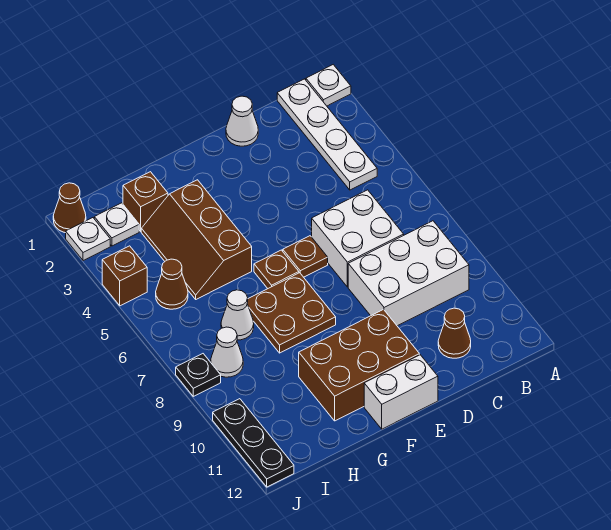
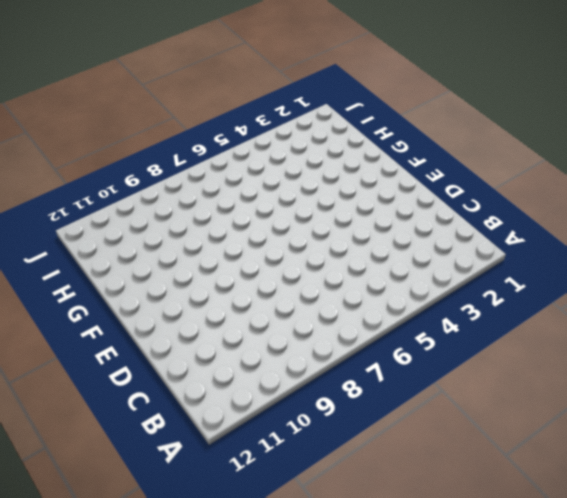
none -> white plate A1 level 1
none -> white plate B1:B4 level 1
none -> white brick B8:D9 level 1

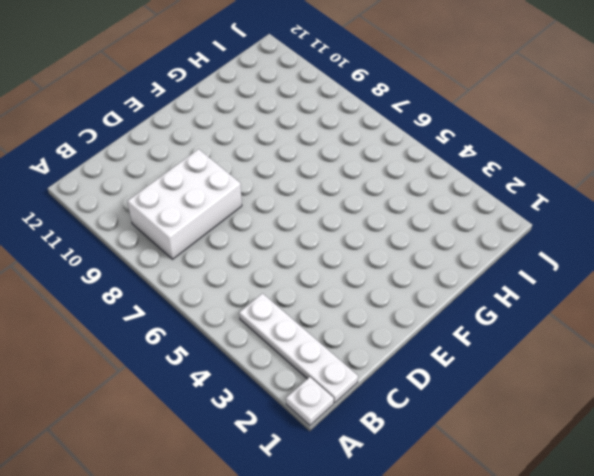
none -> white brick C6:D7 level 1
none -> brown cone C11 level 1
none -> white cone D1 level 1

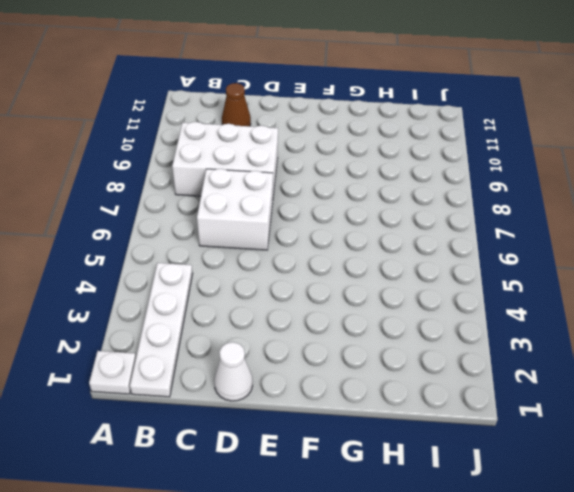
none -> brown plate E6 level 1
none -> brown brick E10:G11 level 1
none -> white brick E12:F12 level 1

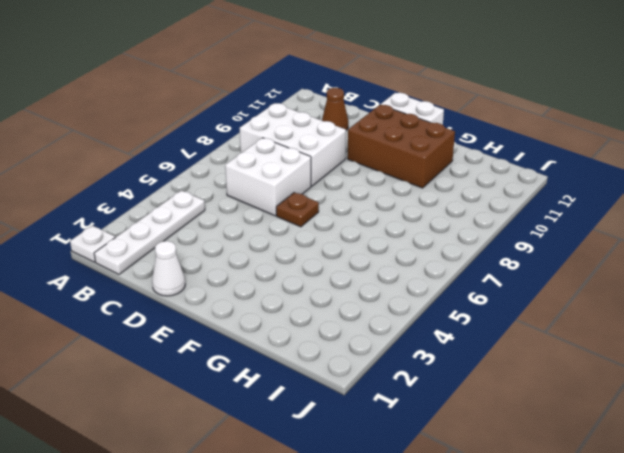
none -> brown plate F6 level 1
none -> brown plate F7:G8 level 1
none -> brown slope G3:H5 level 1 top G

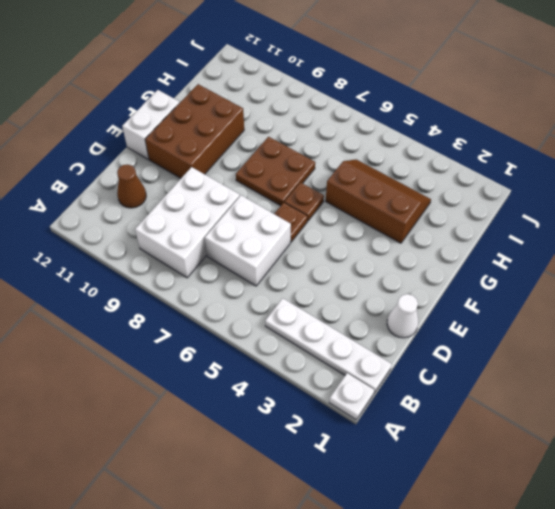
none -> brown brick H2 level 1
none -> white cone H7 level 1
none -> white plate I2 level 1

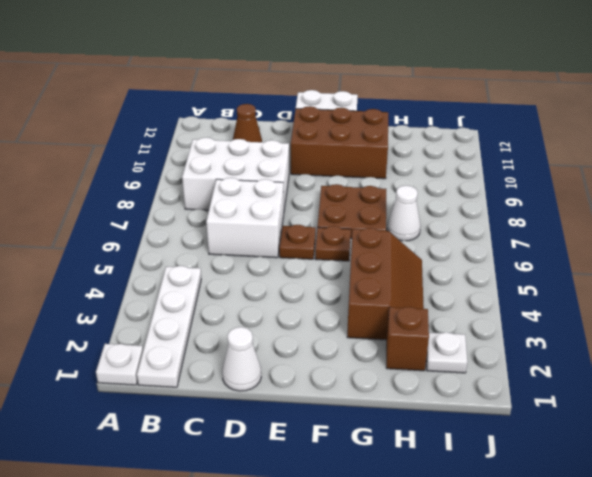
none -> brown cone I5 level 1
none -> white cone I8 level 1
none -> brown cone J1 level 1

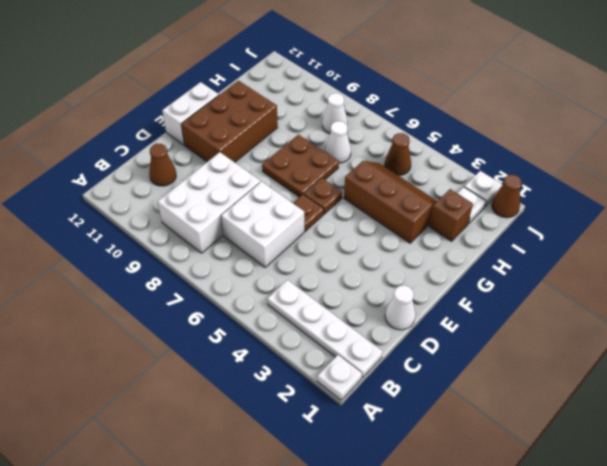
none -> brown brick J4 level 1
none -> black plate J8 level 1
none -> black plate J10:J12 level 1

